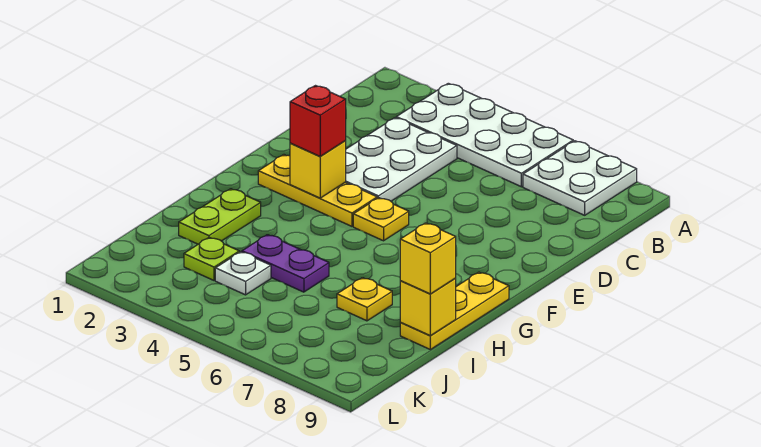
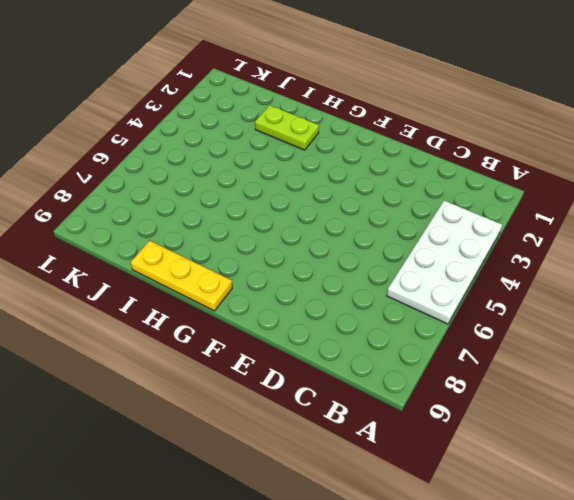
none -> white plate A7:B8 level 1
none -> white plate C3:E4 level 1
none -> yellow plate F2:F4 level 1

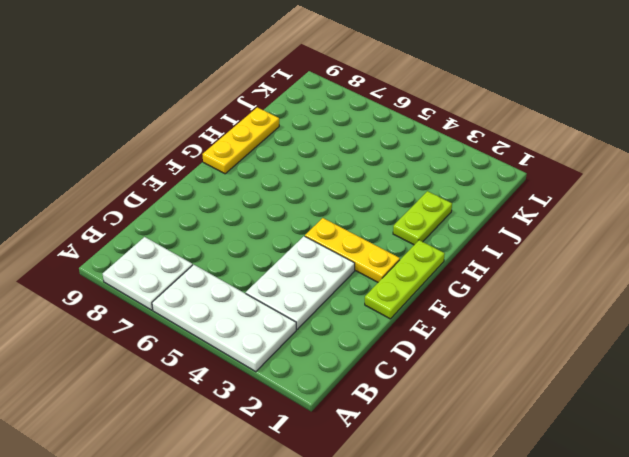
lime plate E1:G1 level 1 -> none
none -> yellow plate F5 level 1
none -> purple plate I4:I5 level 1
none -> yellow plate I7 level 1

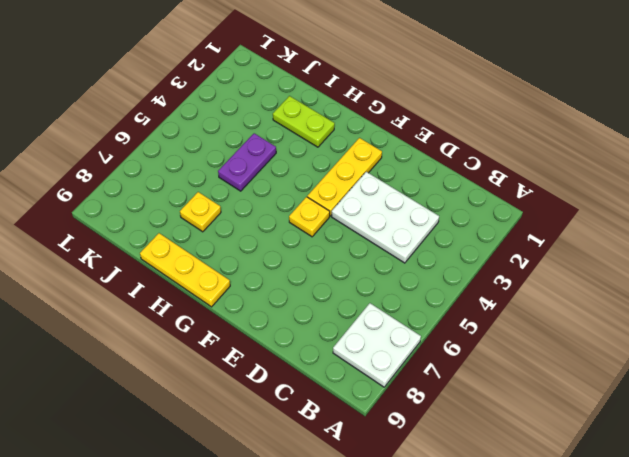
none -> white plate A3:B6 level 1
none -> lime plate J3 level 1
none -> white plate J4 level 1

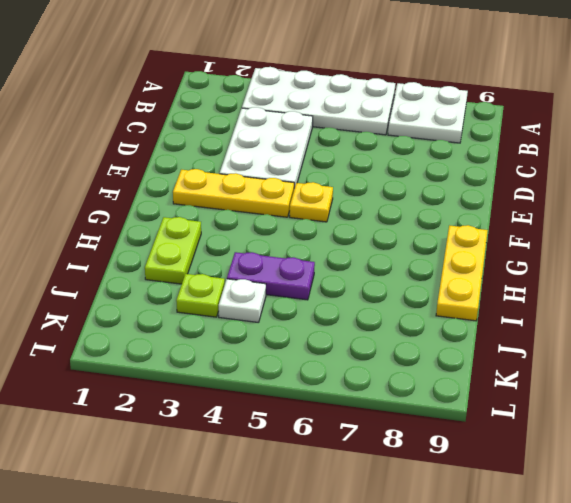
none -> yellow plate I7 level 1
none -> yellow brick F3 level 2
none -> yellow brick I9 level 2

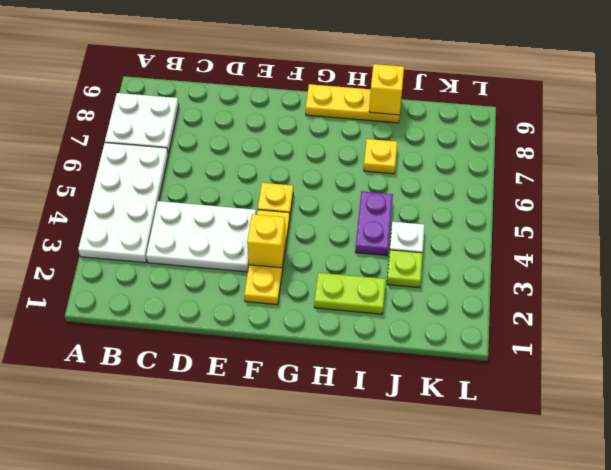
none -> red brick F3 level 3
none -> yellow brick I9 level 3

